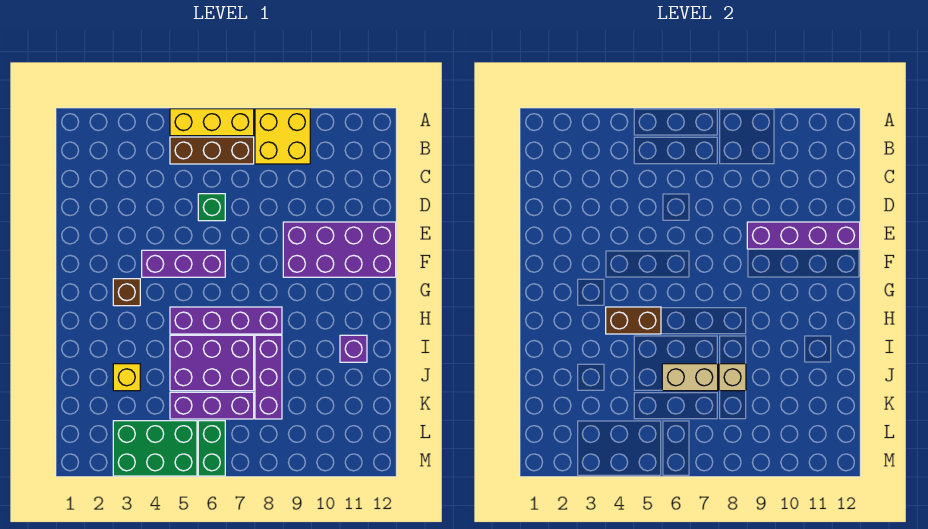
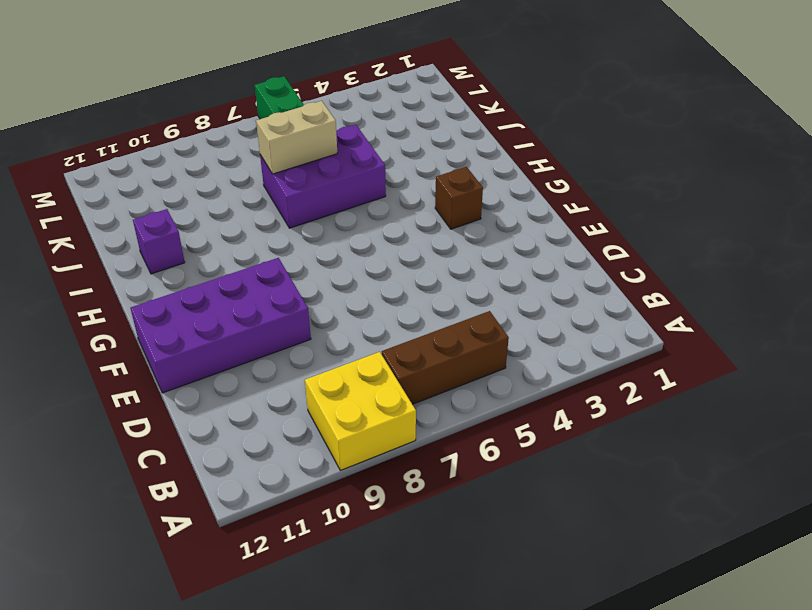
none -> yellow brick A5:A7 level 1
none -> green brick D6 level 1
none -> purple brick F4:F6 level 1

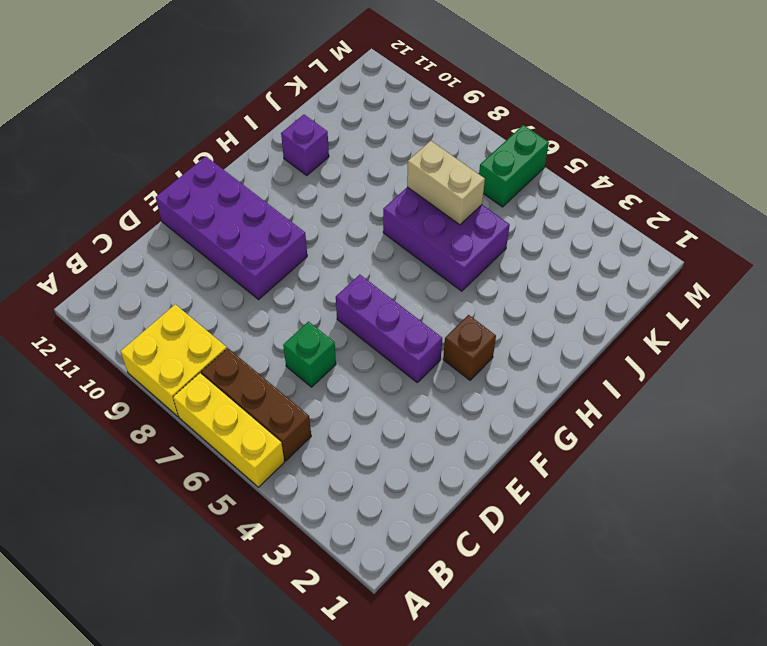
none -> purple brick H5:H8 level 1
none -> purple brick I8:K8 level 1
none -> yellow brick J3 level 1

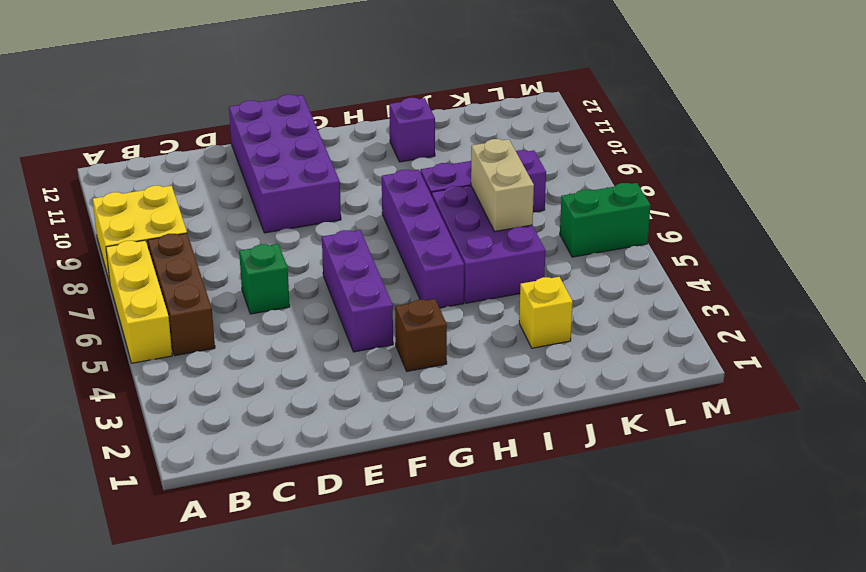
none -> purple brick K5:K7 level 1
none -> green brick L3:M5 level 1
none -> purple brick E9:E12 level 2

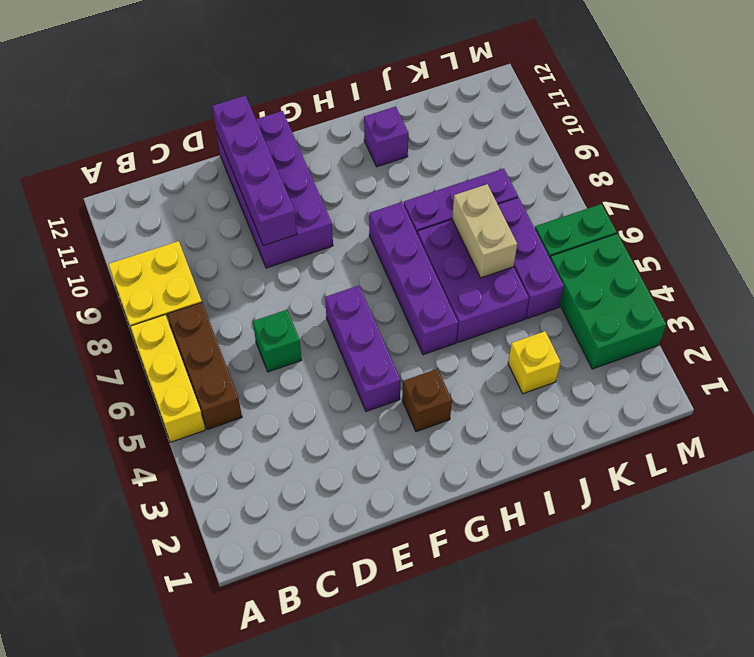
none -> brown brick H4:H5 level 2
none -> tan brick J8 level 2

